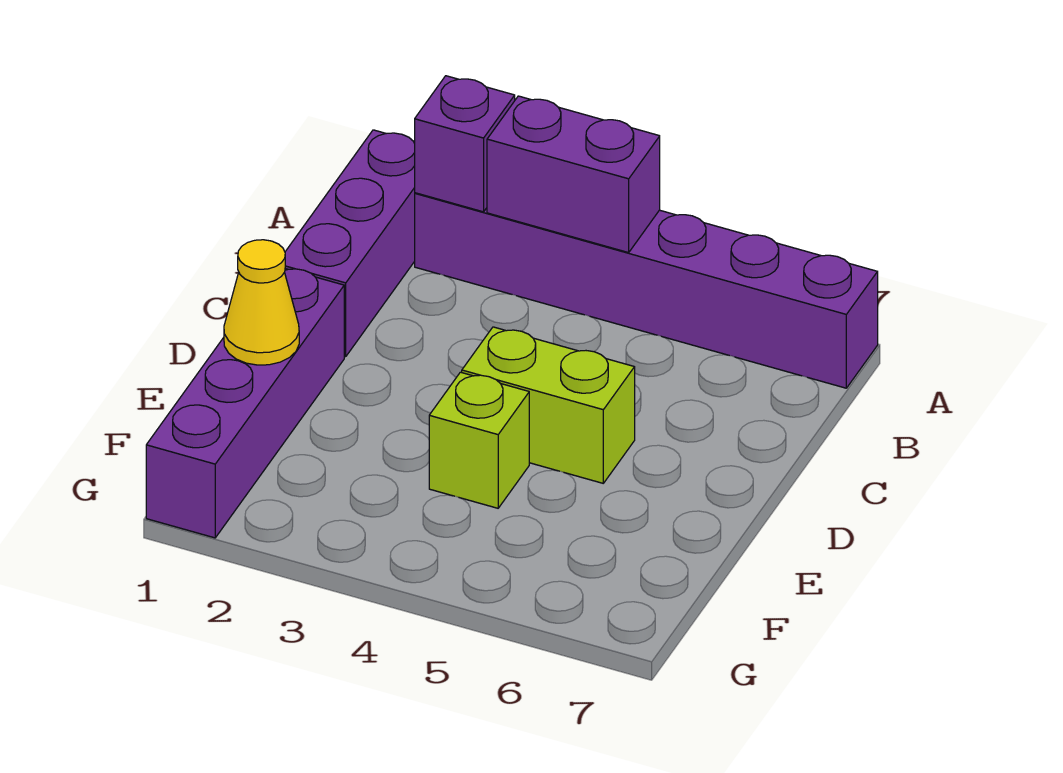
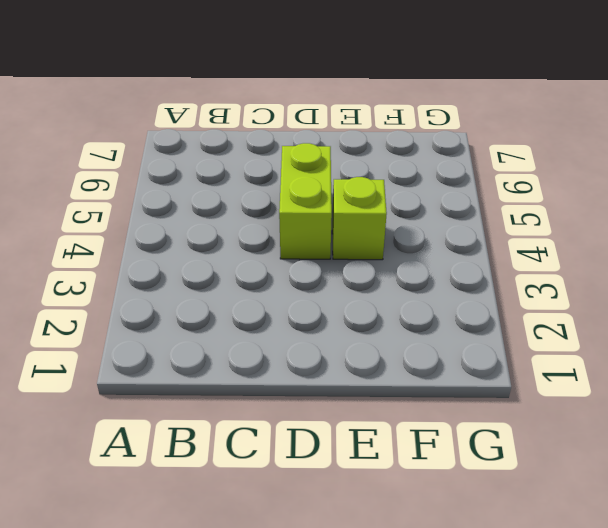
none -> purple brick A1:C1 level 1
none -> purple brick A2:A7 level 1

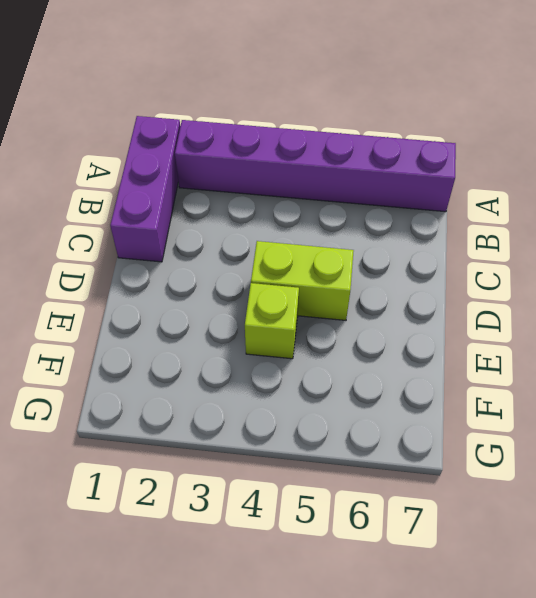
none -> purple brick D1:G1 level 1
none -> purple brick A2 level 2

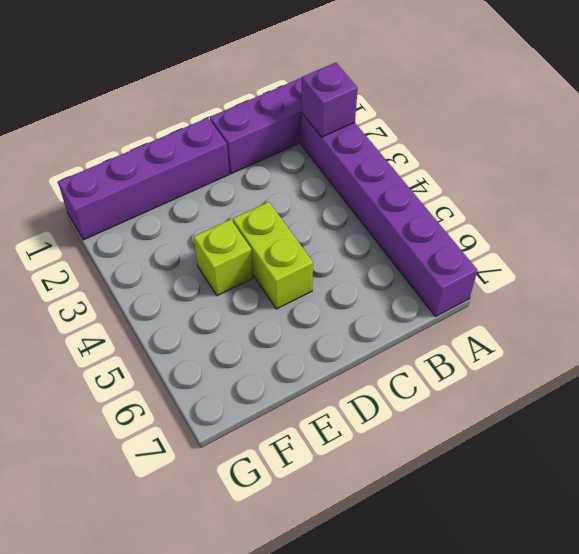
none -> purple brick A3:A4 level 2
none -> yellow cone E1 level 2

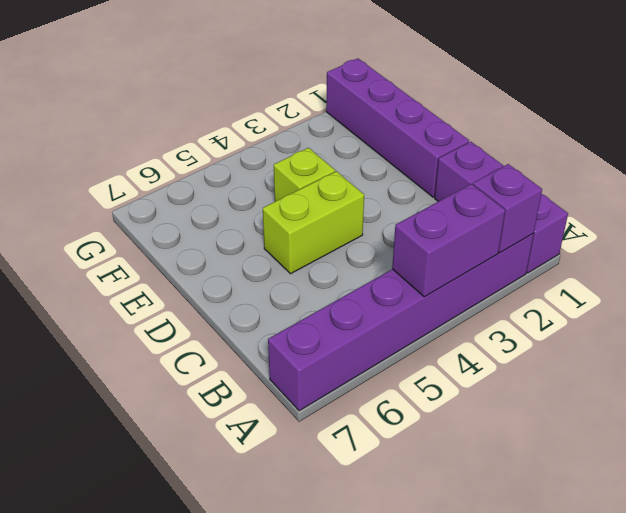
none -> yellow cone E1 level 2

